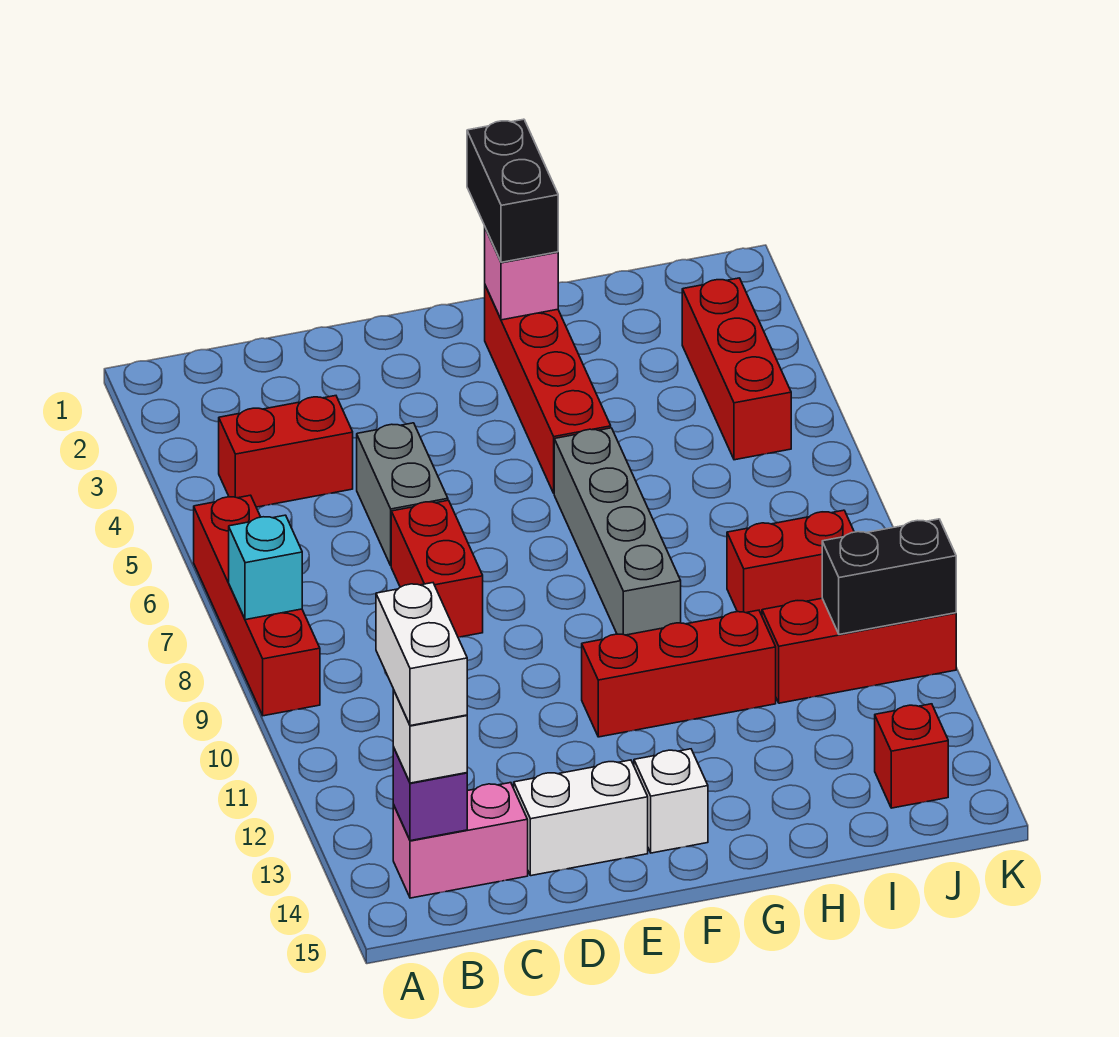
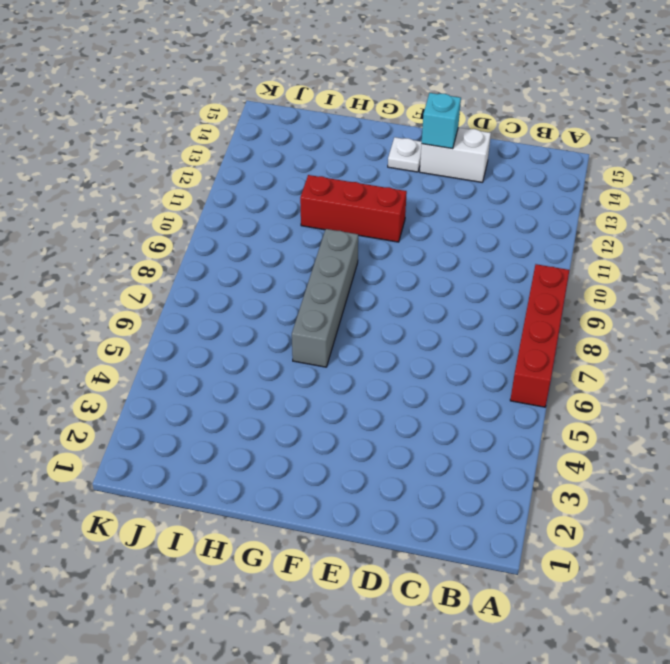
cyan brick E14 level 2 -> cyan brick A8 level 2
white plate F14 level 1 -> white brick F14 level 1
none -> red brick B4:C4 level 1
none -> pink brick B14:C14 level 1
none -> grey brick D5:D6 level 1

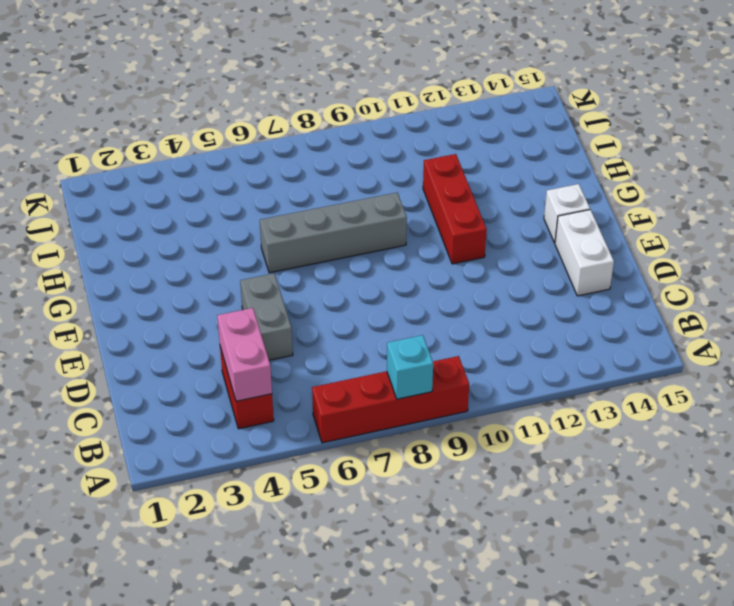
pink brick B4:C4 level 2 -> pink brick B14:C14 level 1
grey brick D5:E5 level 1 -> grey brick D5:D6 level 1
none -> red brick D7:D8 level 1
none -> red brick G2:G5 level 1
none -> red brick I9:J9 level 1

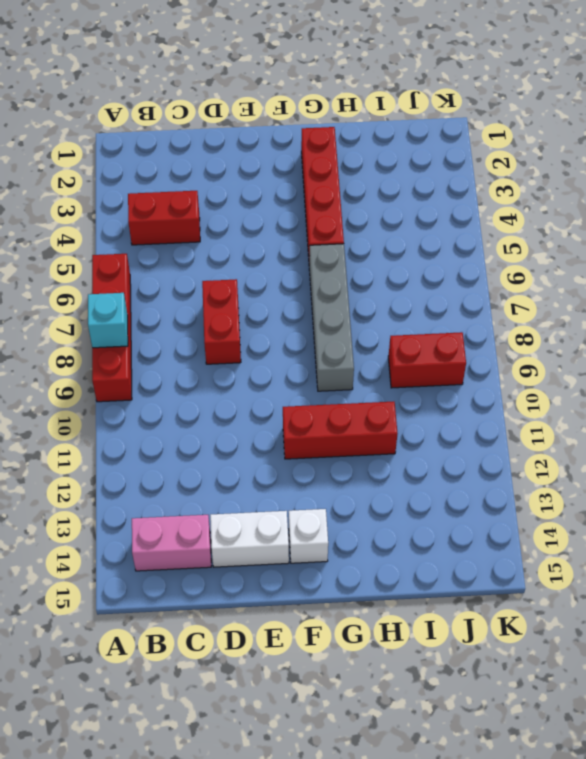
none -> grey brick D5:D6 level 1
none -> red brick I11:K11 level 1
none -> red brick J3:J5 level 1

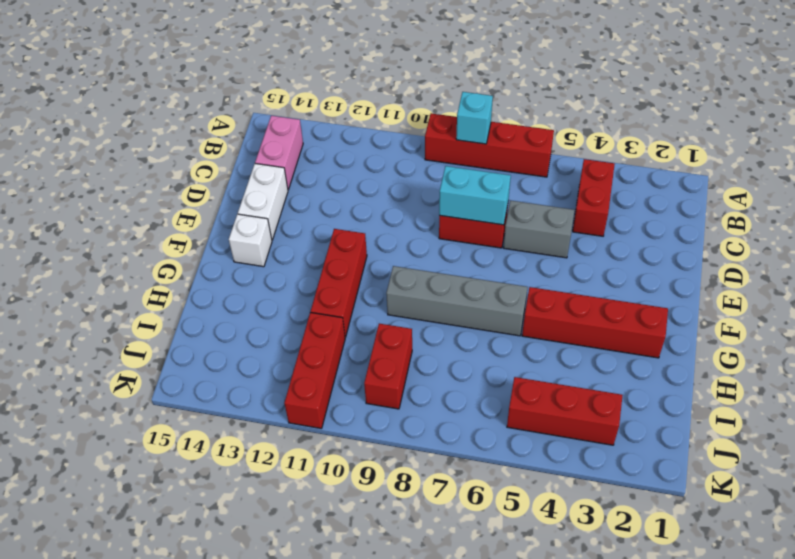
cyan brick D7:D8 level 2 -> none
none -> red brick J14 level 1
none -> purple brick B14 level 2
none -> pink brick G2 level 2

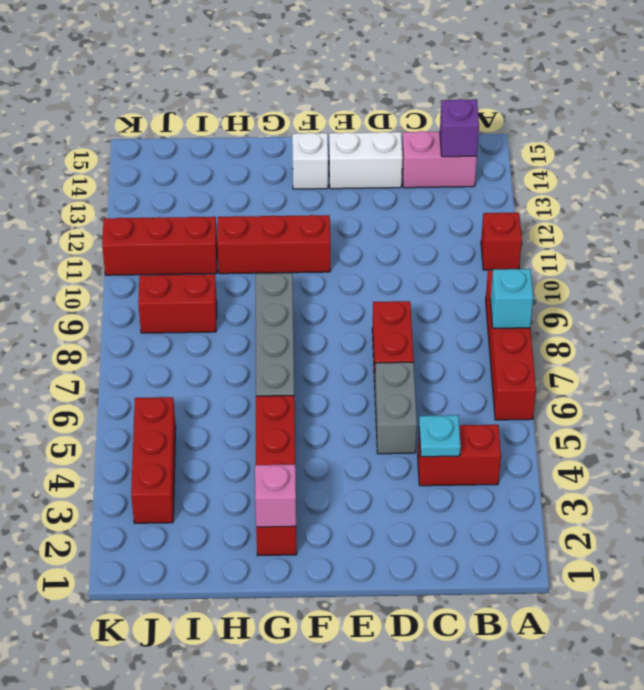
red brick A11 level 1 -> red brick J14 level 1
cyan plate C4 level 2 -> none
none -> black brick J11:K11 level 2
none -> white brick B14 level 3
none -> black brick G1:G2 level 3

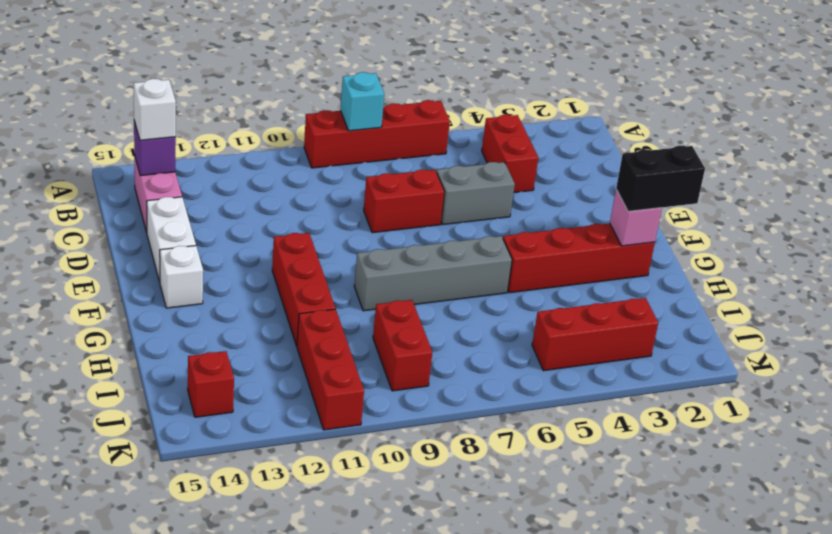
none -> black brick J11:K11 level 2
none -> white brick B13:B14 level 4

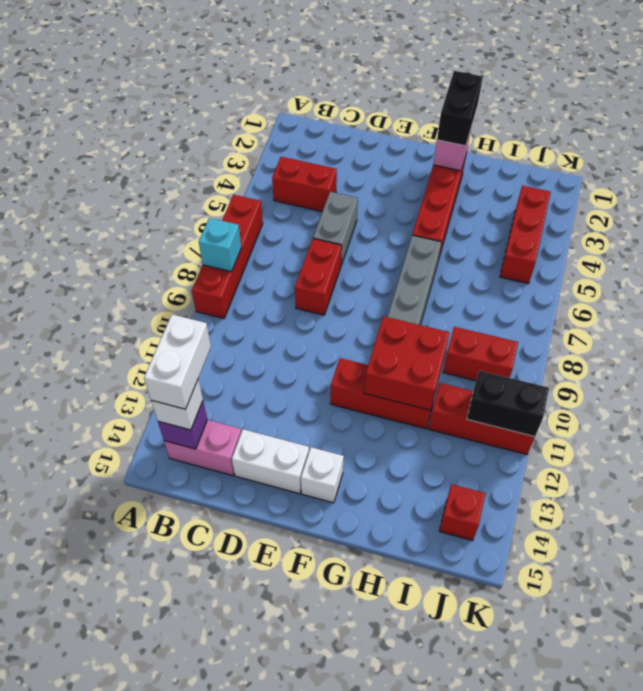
red brick G10:H11 level 2 -> none

